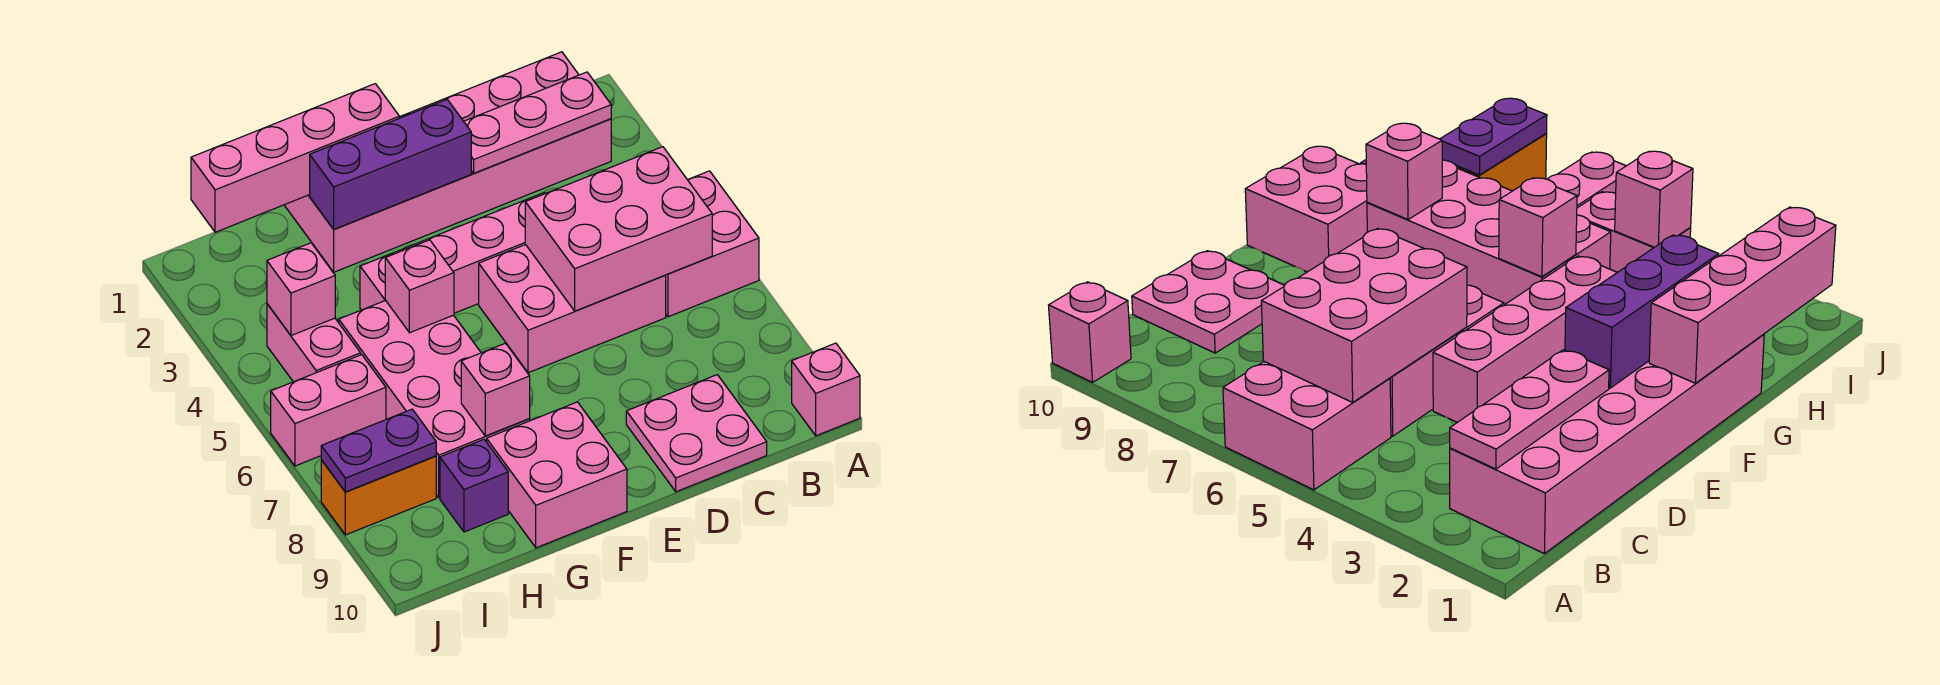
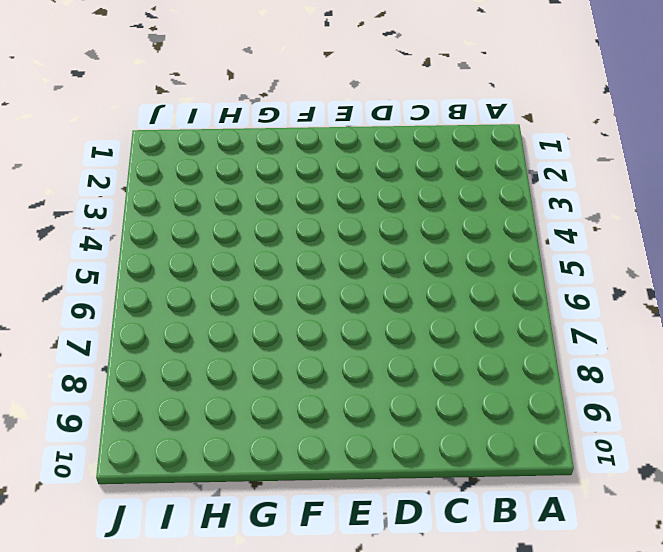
none -> pink brick A5:B6 level 1
none -> pink brick A10 level 1
none -> pink brick B1:G2 level 1

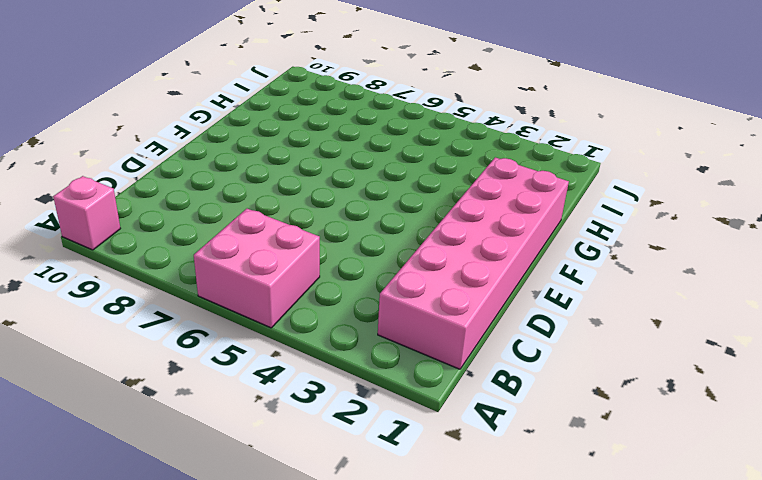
none -> pink brick C5:E6 level 1
none -> pink plate C9:D10 level 1
none -> pink brick D4:G4 level 1

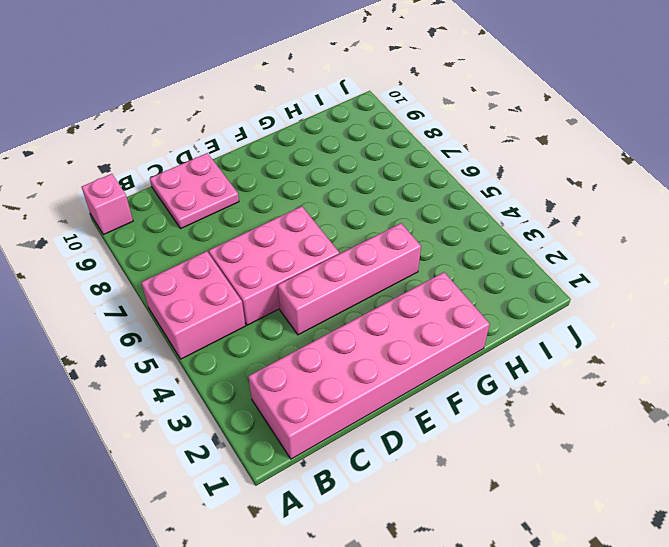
none -> pink brick F9:G10 level 1
none -> pink brick G5:H8 level 1
none -> purple brick H9 level 1

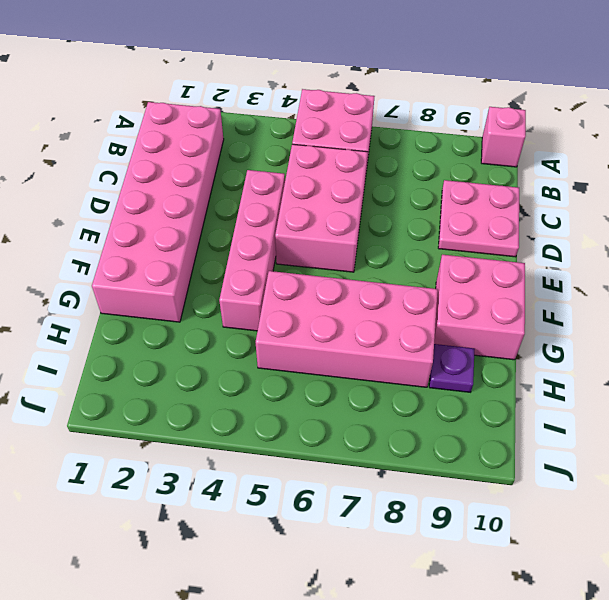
purple plate H9 level 1 -> purple brick H9 level 1
none -> pink brick I4:I5 level 1
none -> pink brick I6:J6 level 1
none -> orange brick I8:J8 level 1

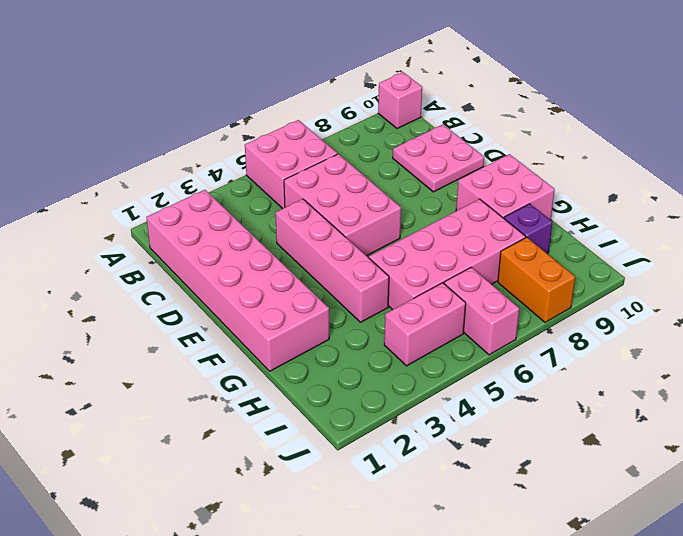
none -> pink plate B2:D2 level 2
none -> pink brick B5:D6 level 2
none -> purple brick E2:G2 level 2

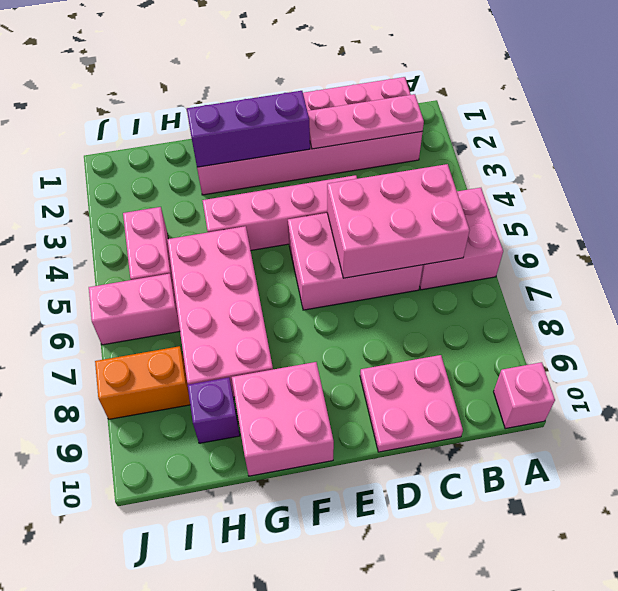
none -> pink brick F1:I1 level 2
none -> pink brick G5 level 2
none -> pink brick G8 level 2

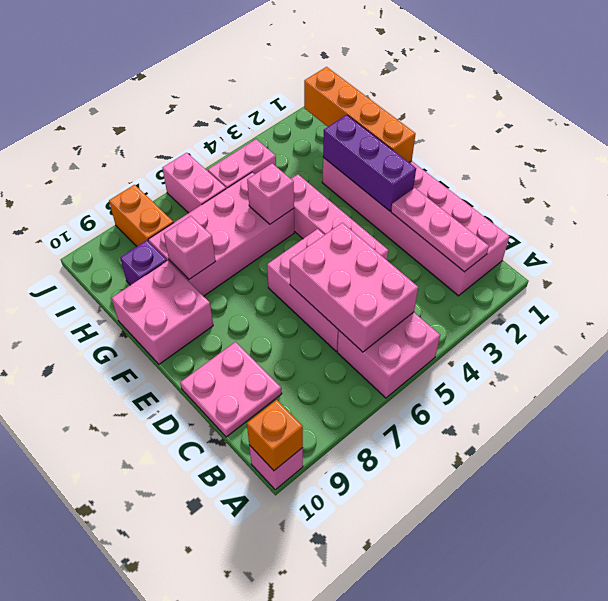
orange brick A10 level 2 -> none
orange brick F1:I1 level 2 -> pink brick F1:I1 level 2
none -> pink brick I4 level 2
none -> purple plate I8:J8 level 2

